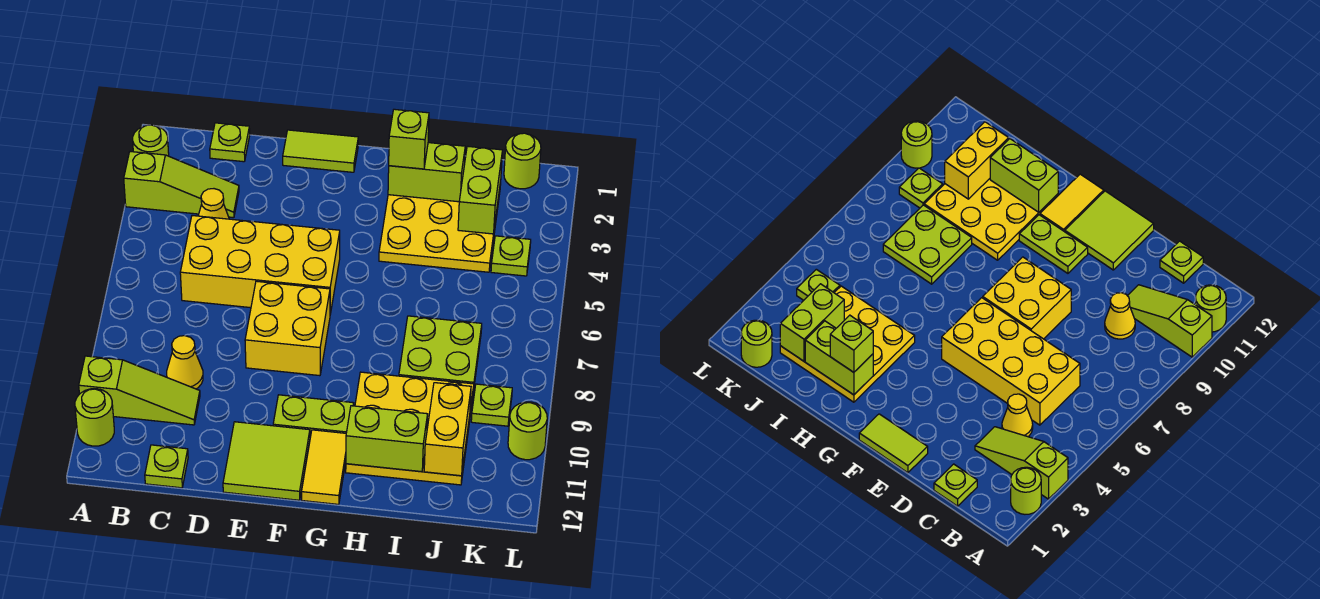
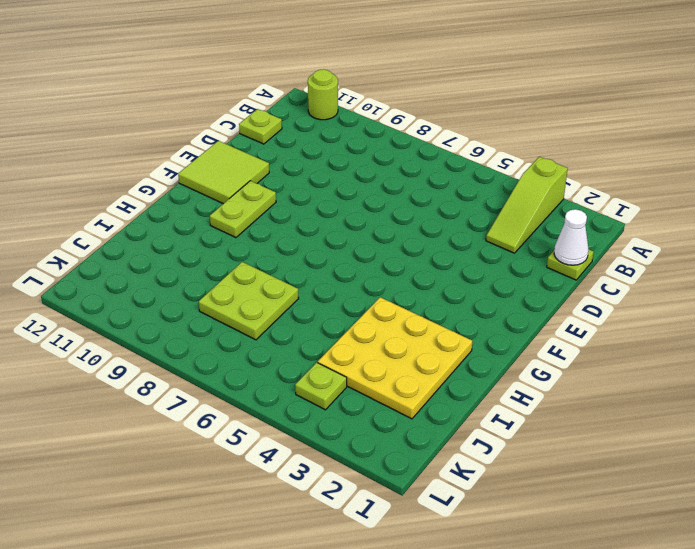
white cone C1 level 2 -> none
none -> lime round brick A2 level 1
none -> lime slope A10:C10 level 1 top A
none -> yellow cone C4 level 1

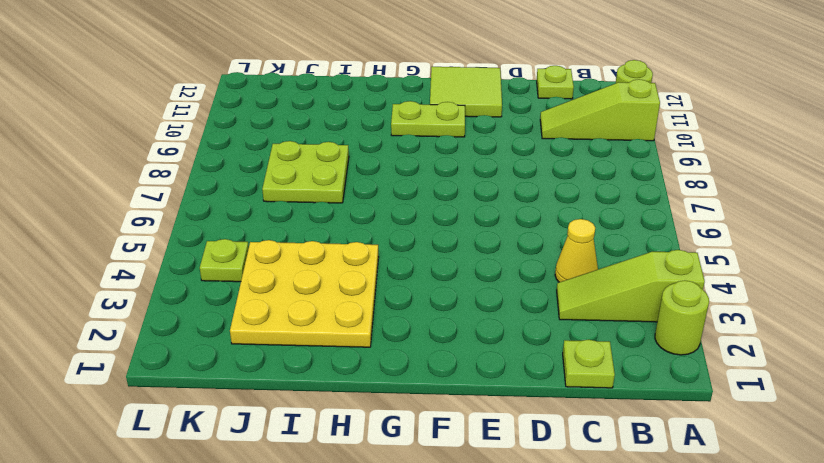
none -> yellow brick C5:F6 level 1
none -> yellow cone C9 level 1
none -> lime tile E1:F1 level 1

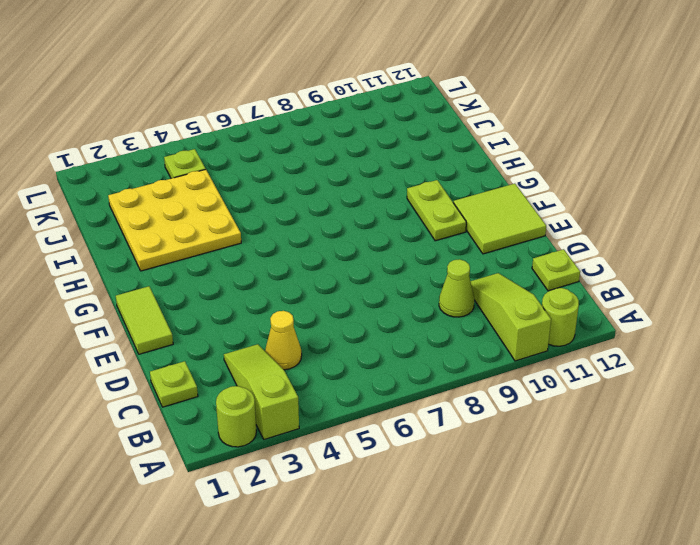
lime cone C9 level 1 -> yellow cone C9 level 1
none -> yellow brick C5:F6 level 1
none -> yellow brick E7:F8 level 1
none -> yellow tile G11:G12 level 1

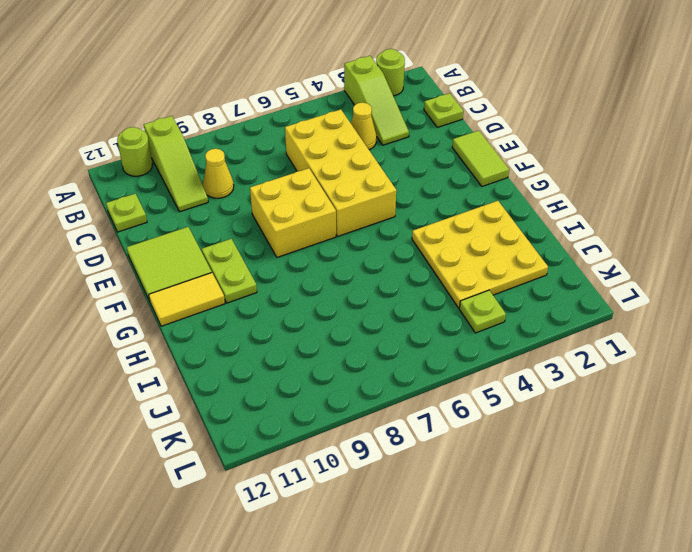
none -> yellow plate H9:J11 level 1
none -> lime plate I7:J8 level 1
none -> lime round brick K1 level 1

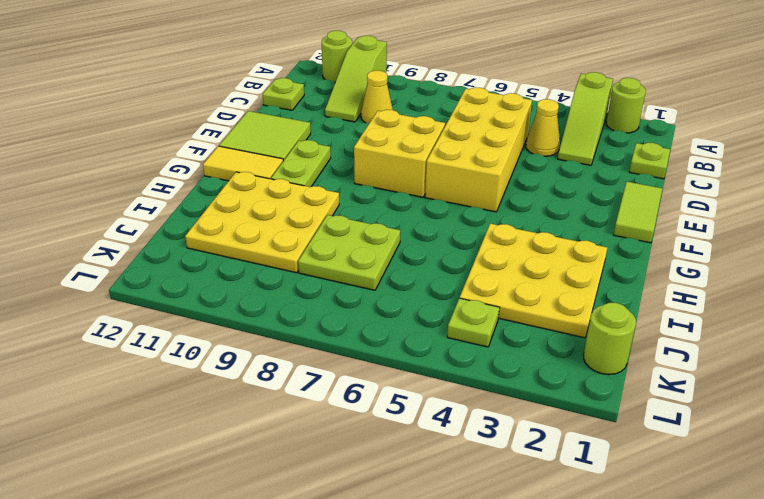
none -> lime plate K9 level 1
none -> lime round brick L10 level 1
none -> lime brick H2:I2 level 2

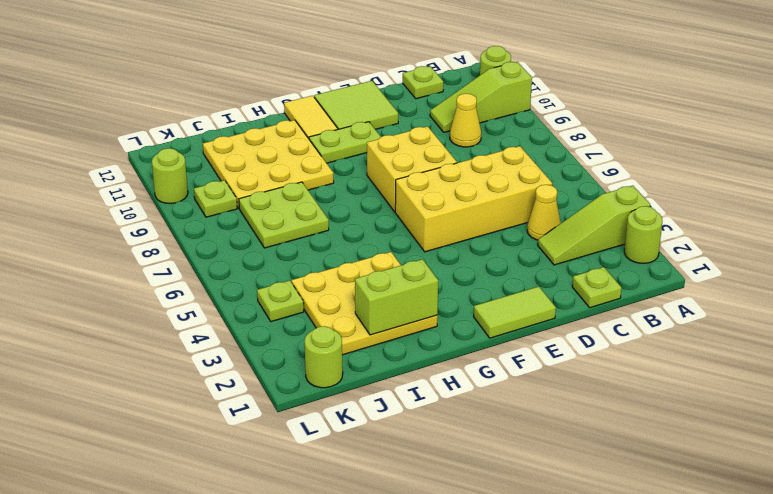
none -> lime brick H11:I11 level 2
none -> lime brick J2:J3 level 2
none -> yellow brick J10:J11 level 2

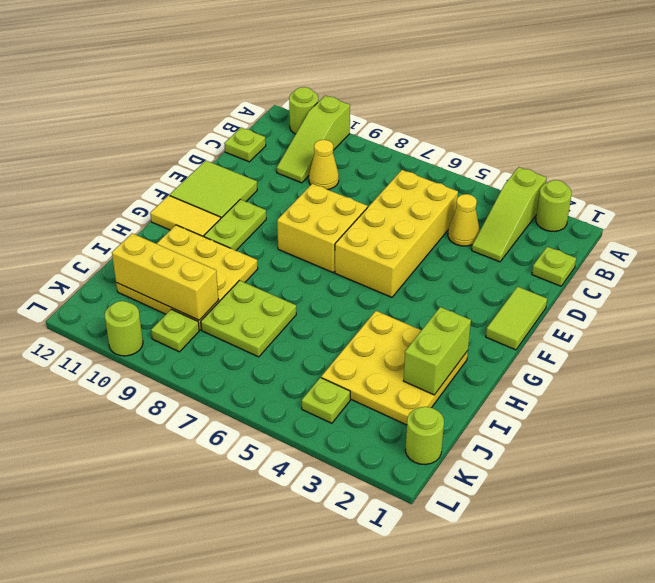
yellow brick J9:J11 level 2 -> yellow brick J10:J11 level 2
none -> lime brick H11:I11 level 2
none -> lime brick J2:J3 level 2
none -> lime brick H2 level 3

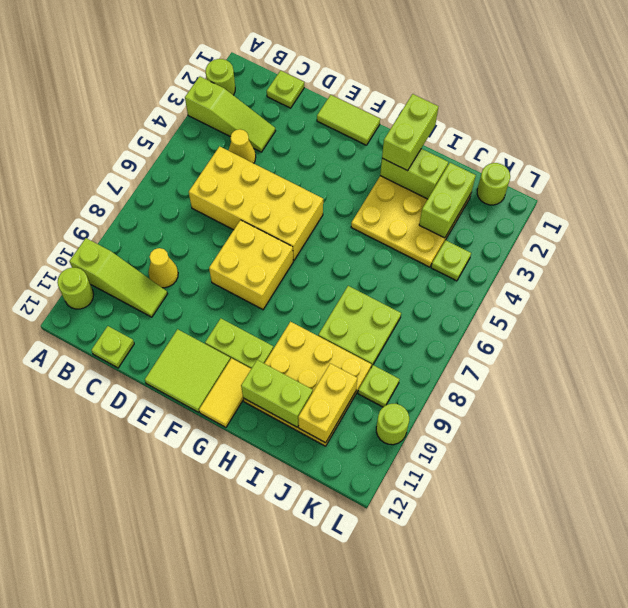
lime brick H1:H2 level 3 -> lime brick H2 level 3

